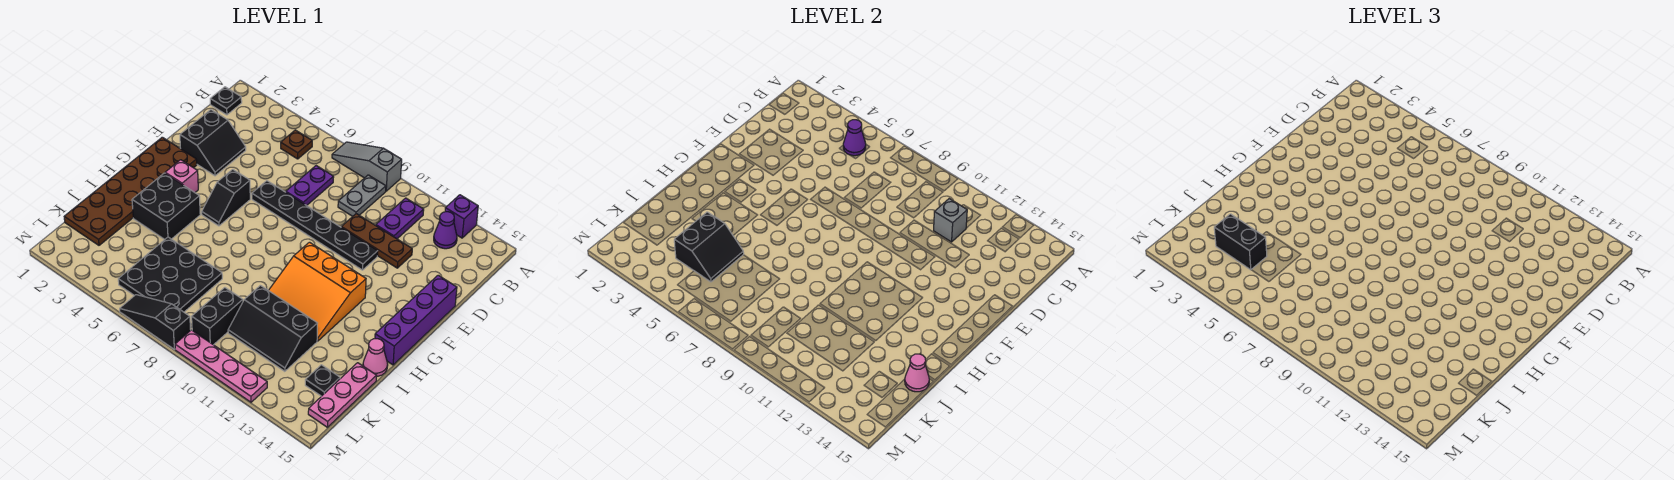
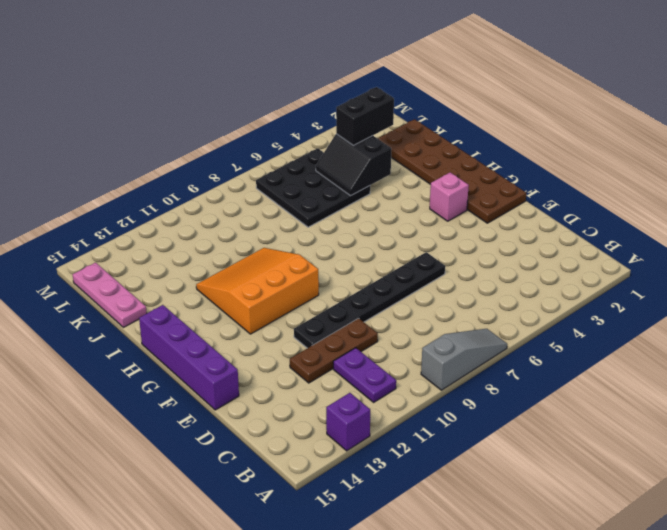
none -> black plate B1 level 1
none -> brown plate B5 level 1
none -> grey plate B9:C9 level 1
none -> purple cone B13 level 1

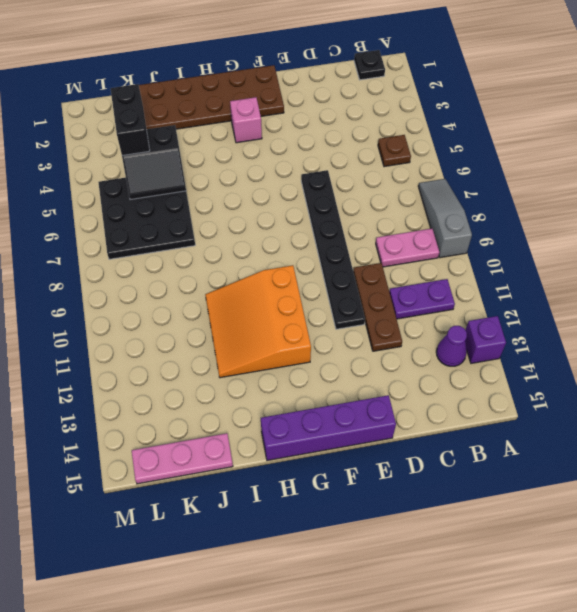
pink plate B9:C9 level 1 -> grey plate B9:C9 level 1
none -> purple plate C7:D7 level 1
none -> black slope D2:E3 level 1 top 2
none -> black slope F5:G5 level 1 top F
none -> black brick H3:I4 level 1

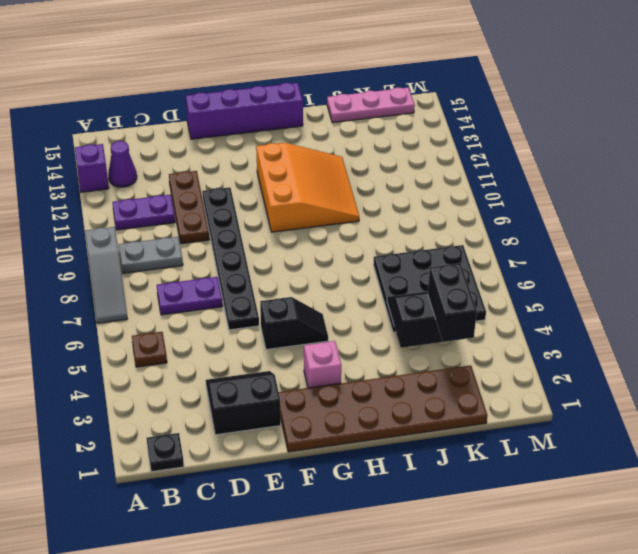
none -> black brick H3:I4 level 1
none -> pink cone I15 level 1
none -> black slope J10:K12 level 1 top J
none -> black brick K9:L9 level 1

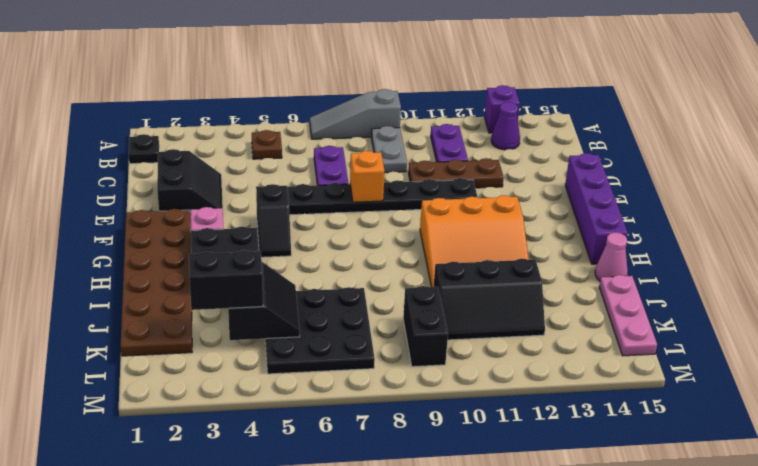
orange brick E8 level 2 -> none
none -> black plate K14 level 1
none -> black slope M6:M8 level 1 top 8
none -> pink plate M9:M12 level 1
none -> purple cone B5 level 2

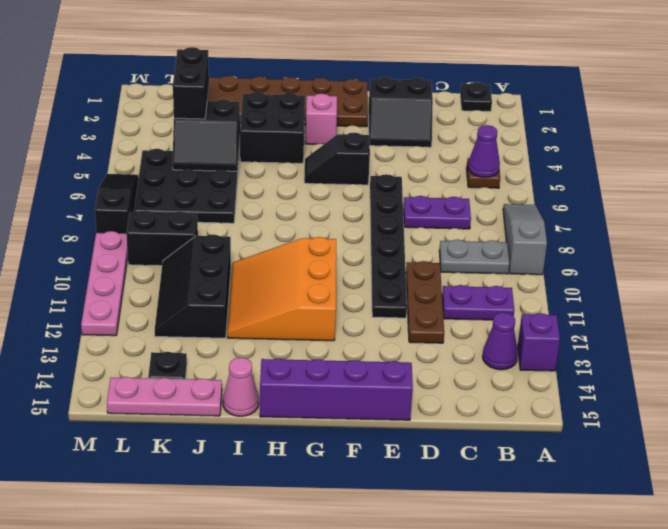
none -> grey brick C11 level 2
none -> pink cone J15 level 2

